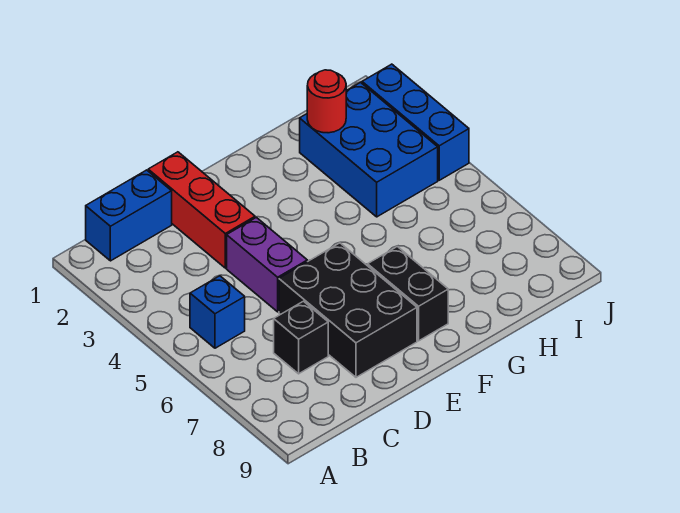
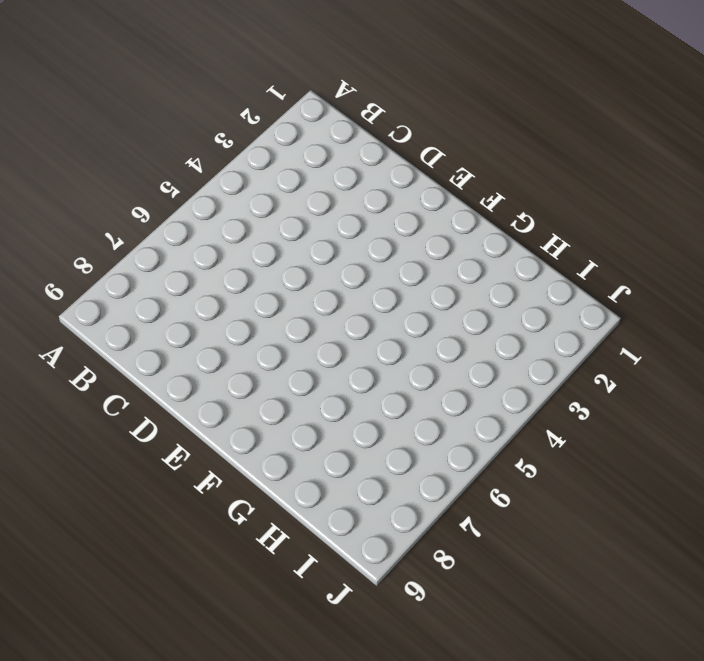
none -> blue brick B1:C1 level 1
none -> blue brick B5 level 1

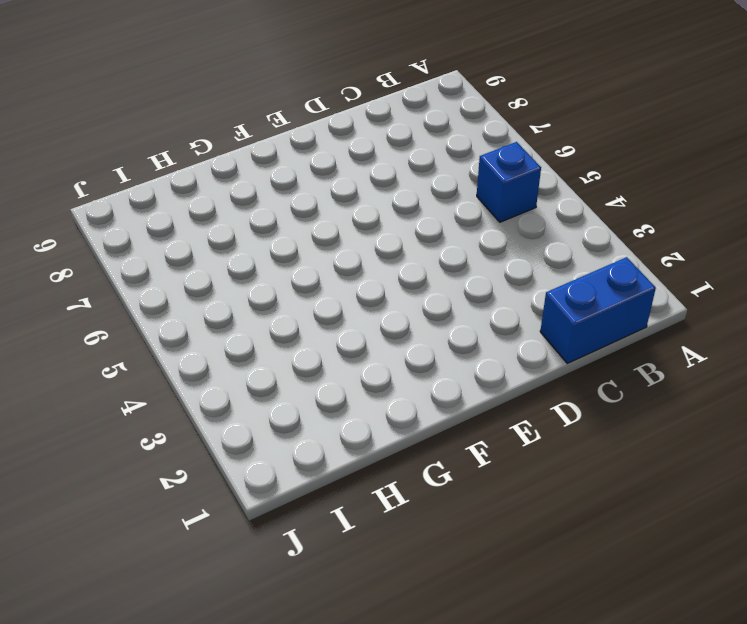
none -> black brick C7 level 1
none -> red brick D1:D3 level 1

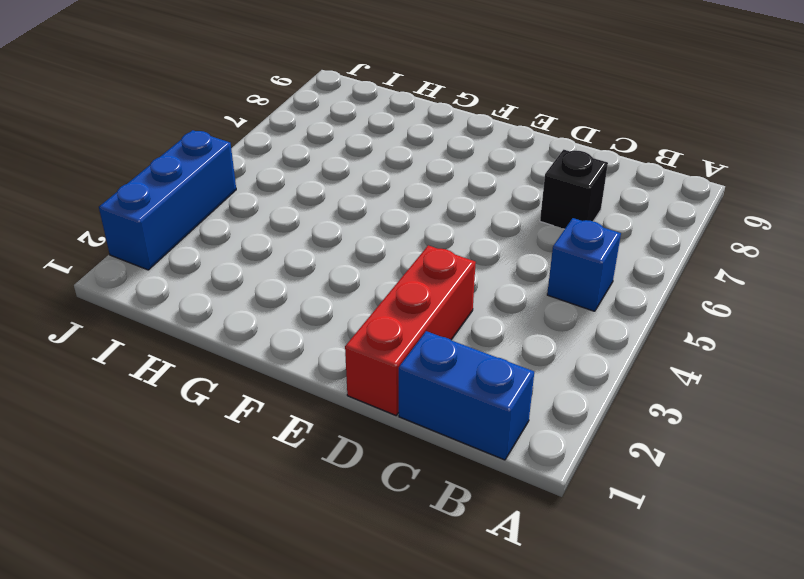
none -> purple brick D4:D5 level 1
none -> black brick D6:E8 level 1

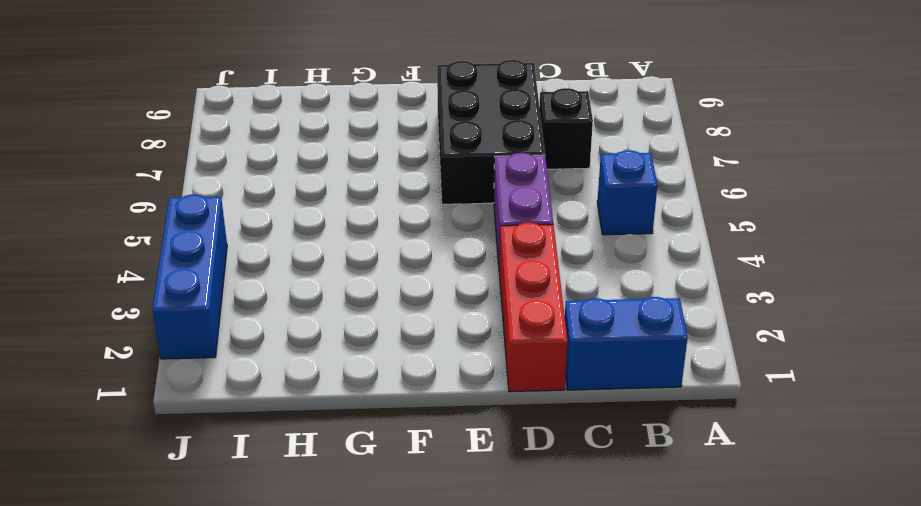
none -> black brick F7:F8 level 1
none -> blue brick H2:I4 level 1

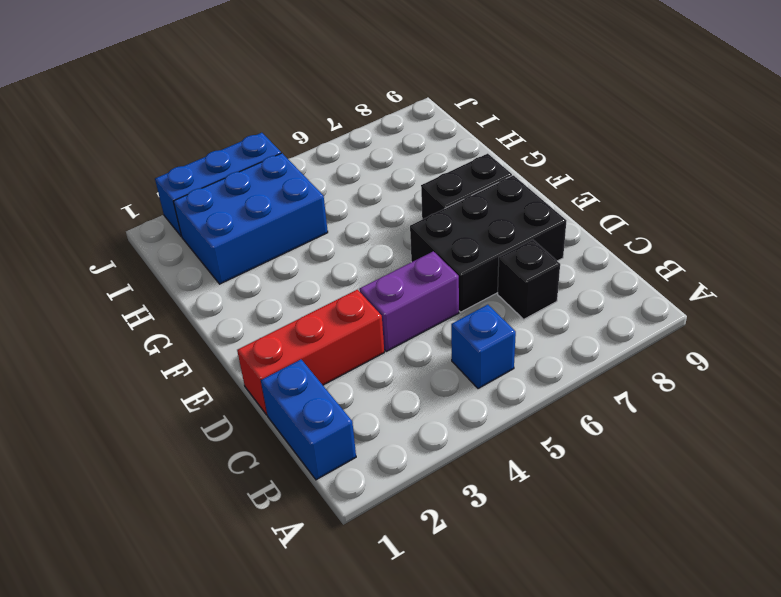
none -> red round brick H2 level 2

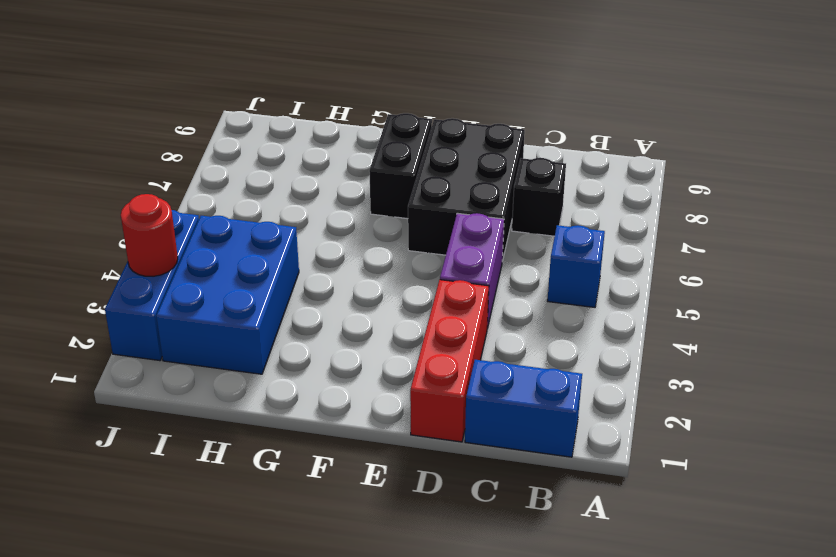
red round brick J3 level 2 -> red round brick H2 level 2

